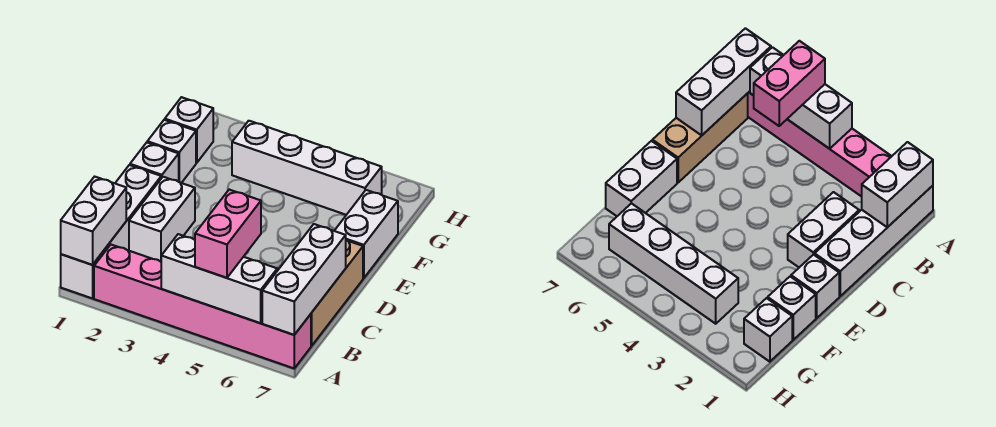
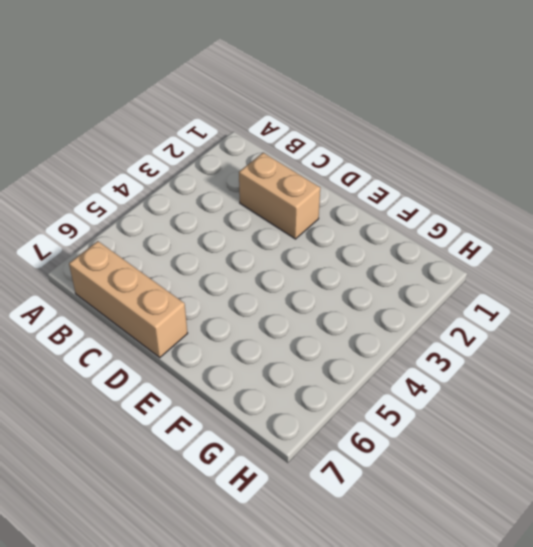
tan brick C2:D2 level 1 -> white brick C2:D2 level 1
none -> white brick A1:D1 level 1
none -> pink brick A2:A7 level 1
none -> white brick E1 level 1

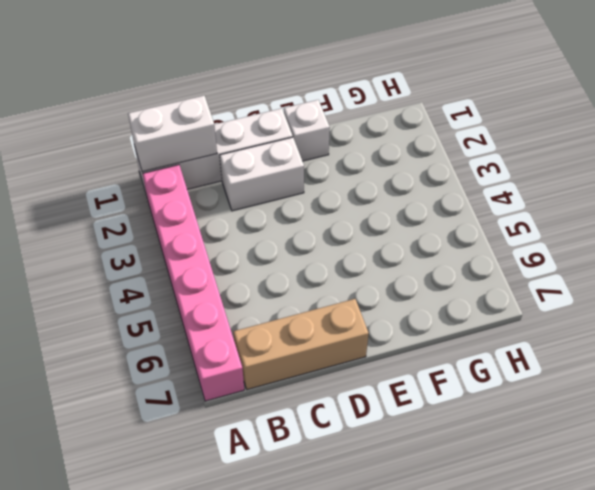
none -> white brick E7:F7 level 1
none -> white brick F1 level 1
none -> white brick G1 level 1

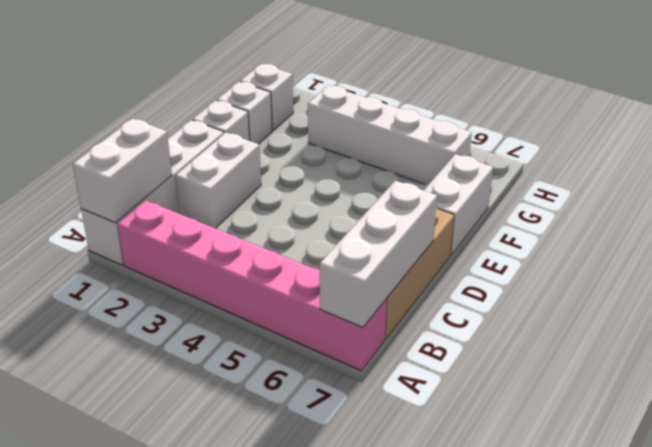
none -> white brick A4:A6 level 2
none -> pink brick A5:B5 level 3

